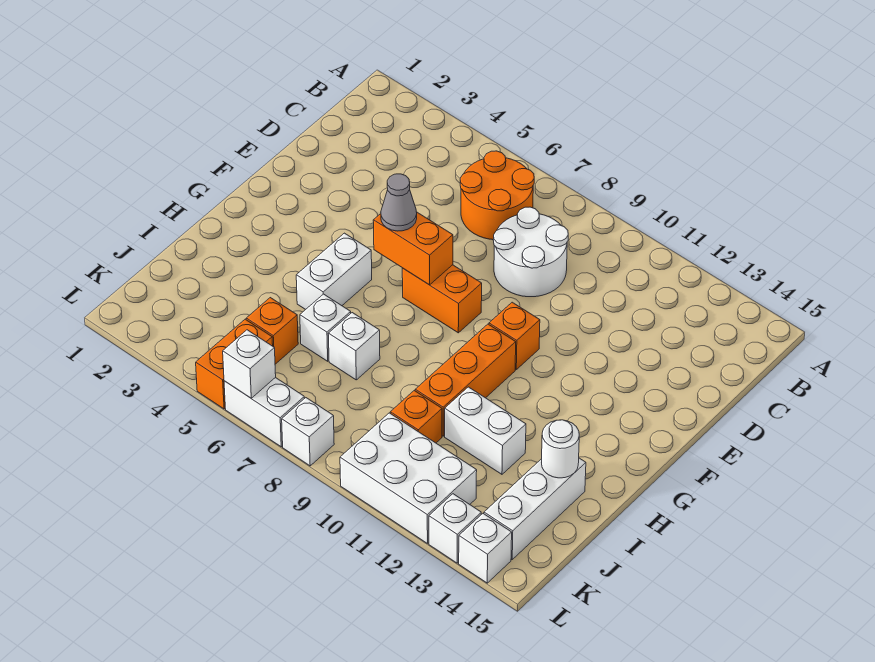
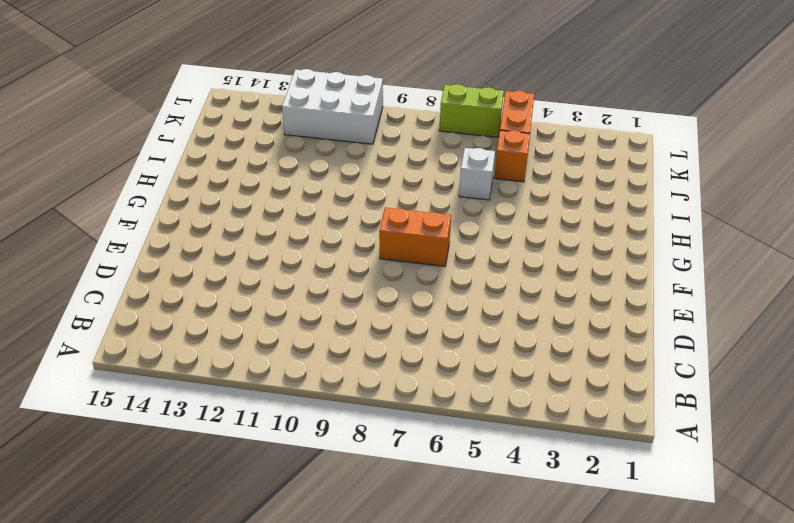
lime brick L6:L7 level 1 -> white brick L6:L7 level 1
none -> orange round brick B6:C7 level 1
none -> white round brick C8:D9 level 1
none -> orange brick F10 level 1

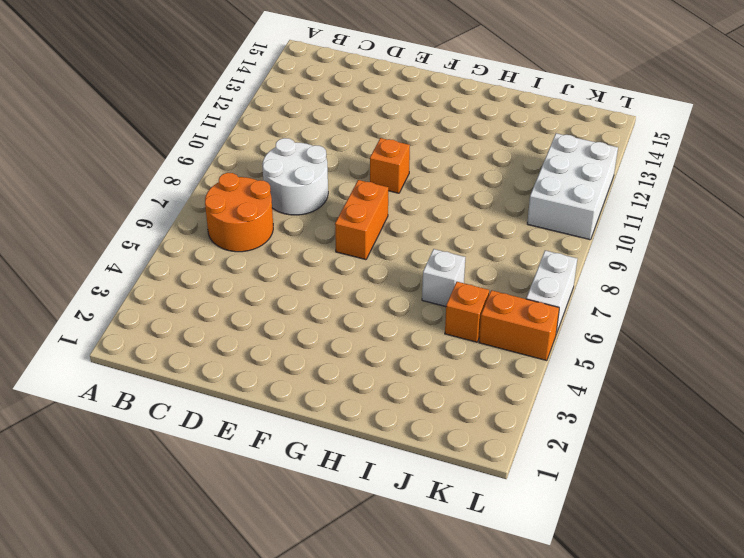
none -> white brick G5:H5 level 1
none -> orange brick G10:I10 level 1
none -> white brick I7 level 1

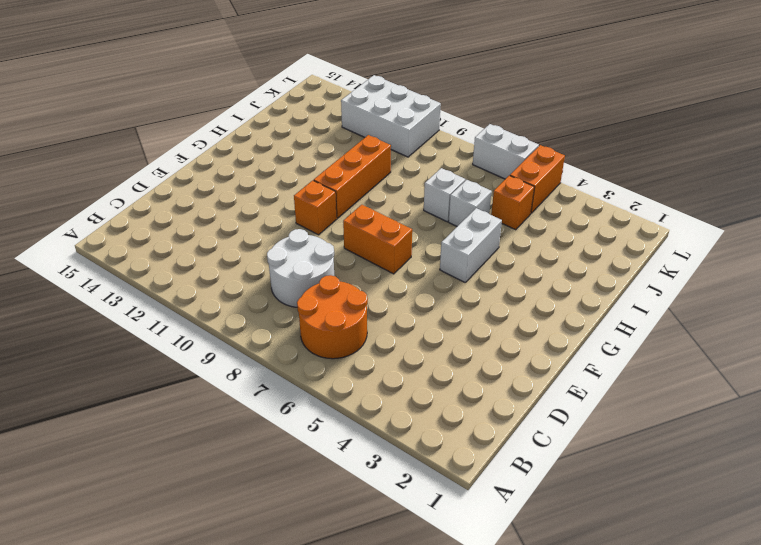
none -> white brick I11:I12 level 1
none -> white brick I14:K14 level 1
none -> orange brick J10 level 1

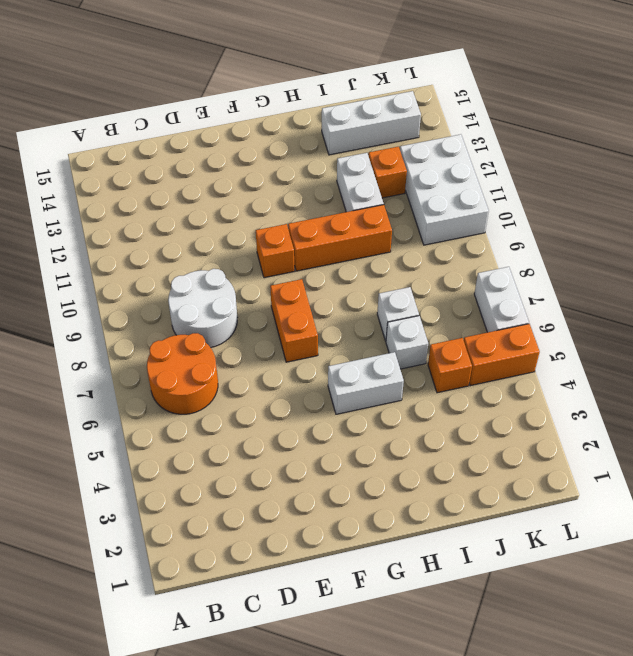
orange brick J12 level 1 -> orange brick J10 level 1
none -> white brick L8 level 1
none -> white brick L13 level 1
none -> white brick L14 level 1

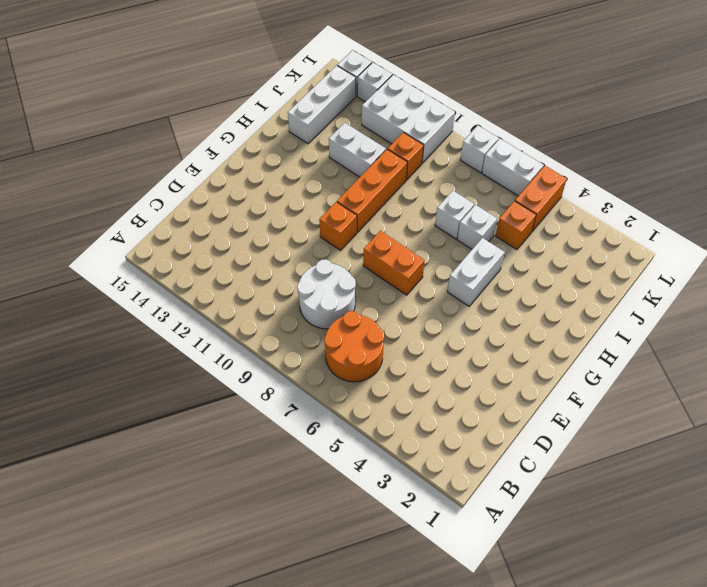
none -> orange brick F6:F7 level 2
none -> white round brick I14 level 2
none -> white brick L6 level 2

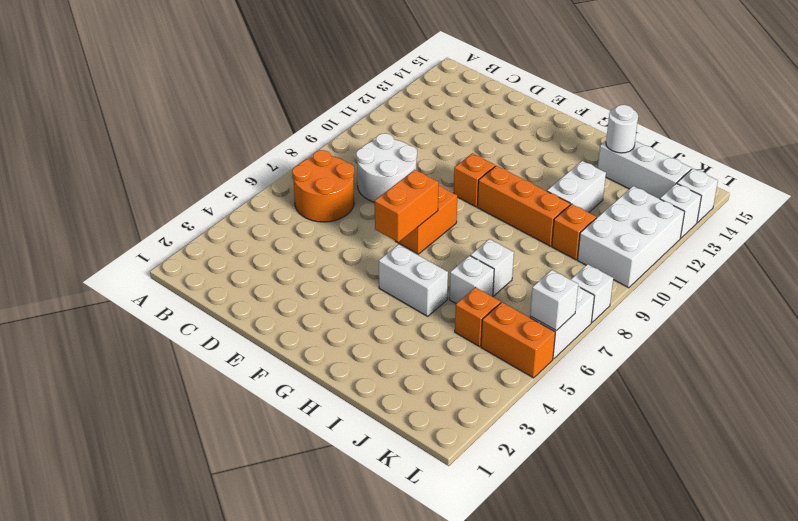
none -> grey cone F6 level 3

